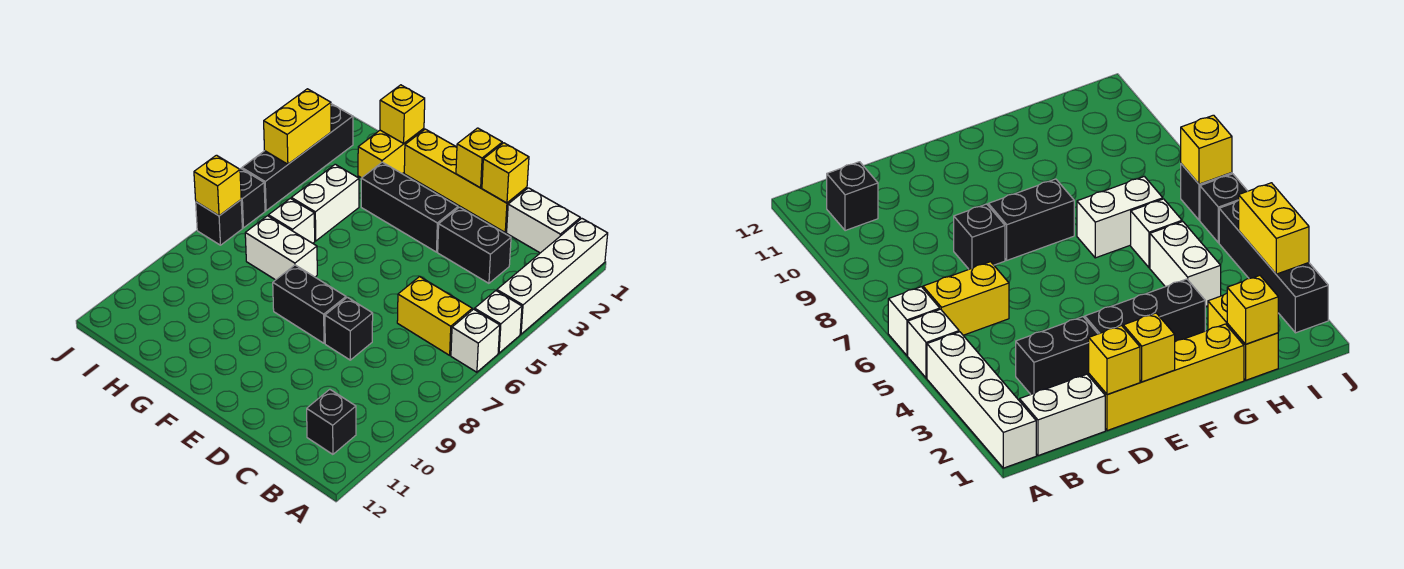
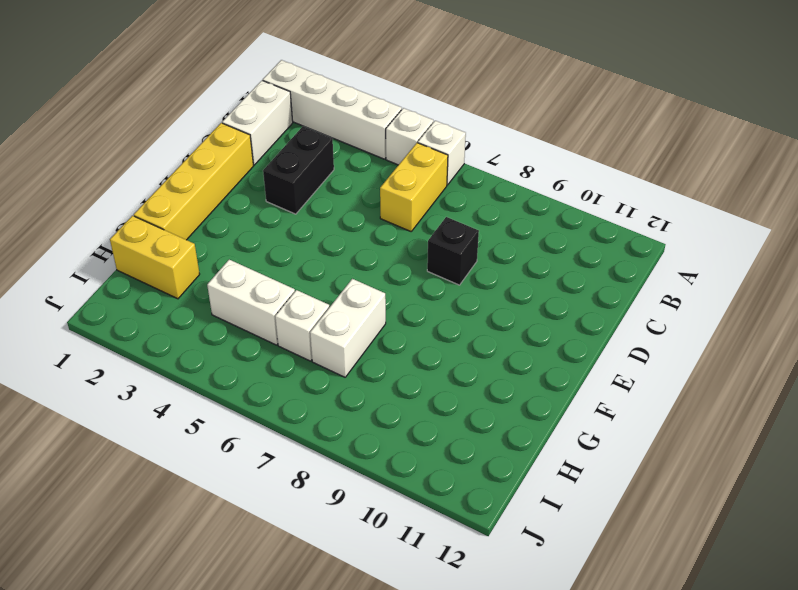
none -> black brick B11 level 1
none -> black brick E3:G3 level 1
none -> black brick E8:F8 level 1

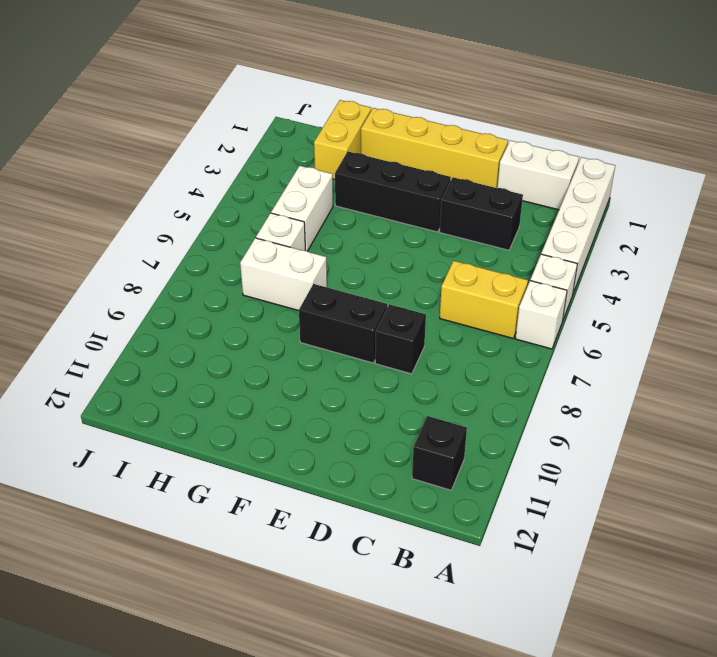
none -> black brick J2:J5 level 1
none -> black brick J6 level 1
none -> black brick J7 level 1

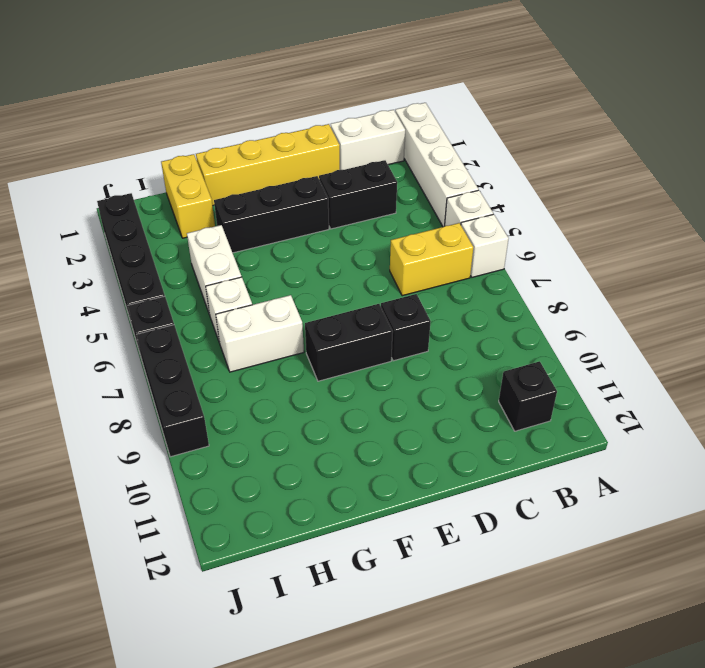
black brick J7:J9 level 1 -> black brick J7 level 1
none -> yellow brick D1 level 2
none -> yellow brick E1 level 2
none -> yellow brick H1 level 2

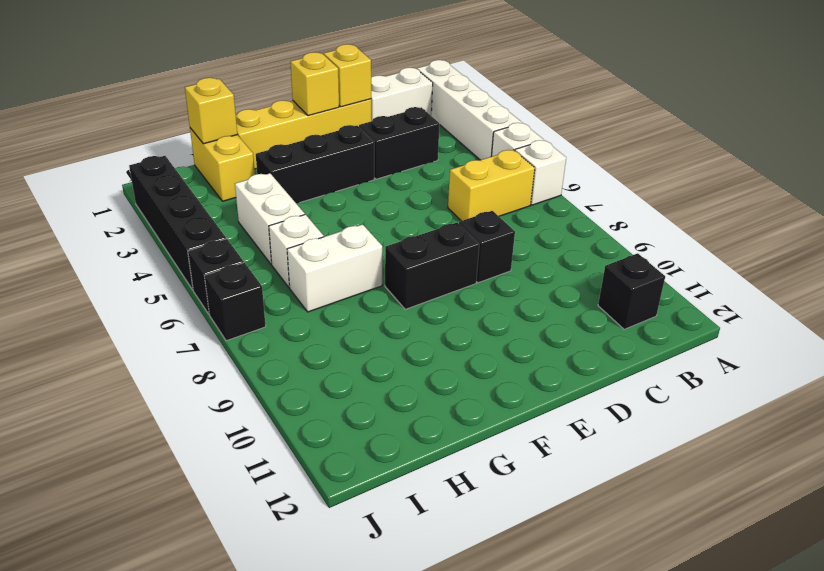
none -> yellow brick J3:J4 level 2
none -> yellow brick J7 level 2

